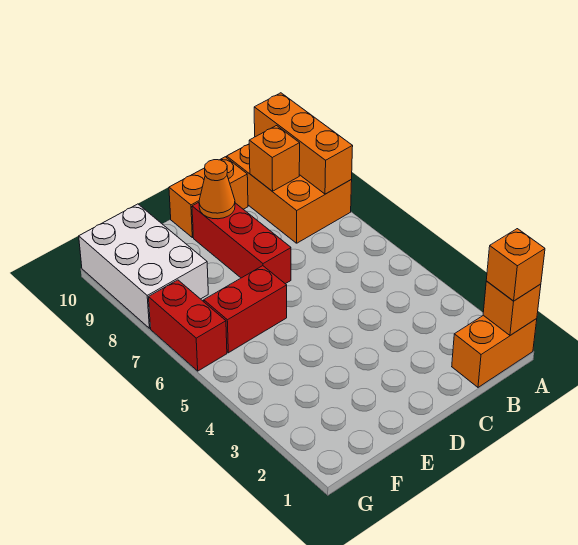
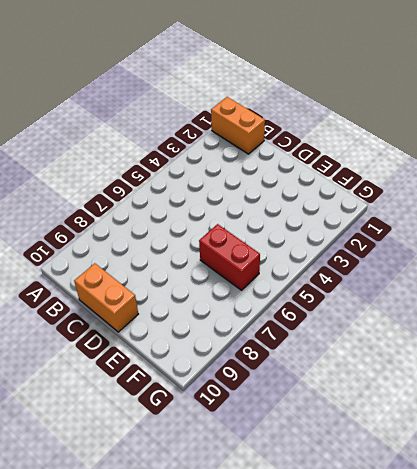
none -> orange brick A8:B10 level 1
none -> red brick D7:D9 level 1
none -> white brick F8:G10 level 1

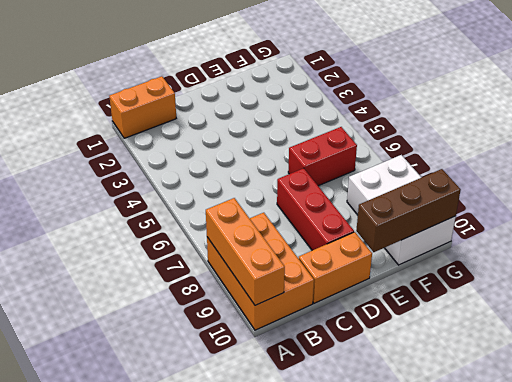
brown brick E10:G10 level 2 -> none
none -> red brick G6:G7 level 1
none -> orange brick A1 level 2
none -> orange brick B9 level 2

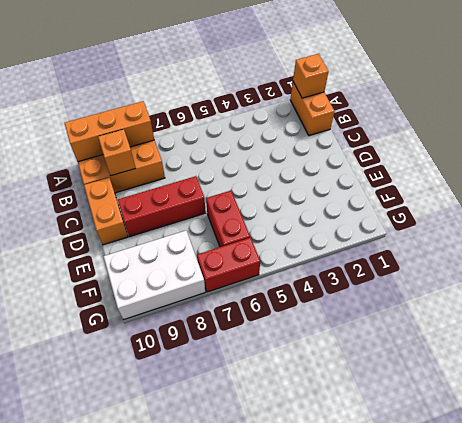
none -> orange cone D9 level 2
none -> orange brick A1 level 3

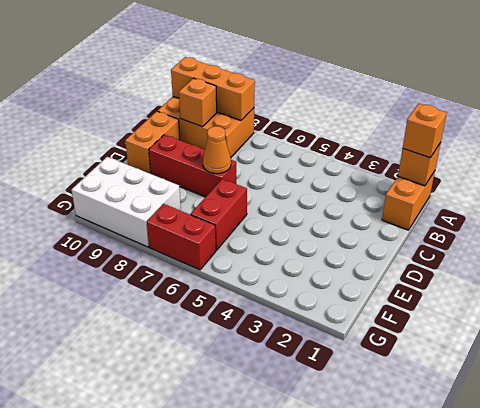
orange cone D7 level 2 -> orange cone D9 level 2

